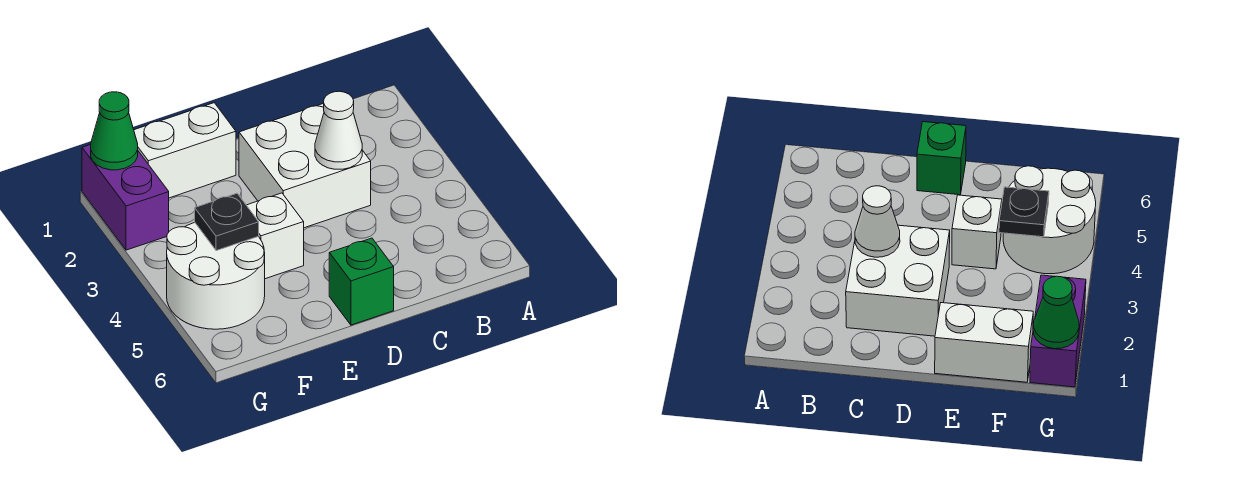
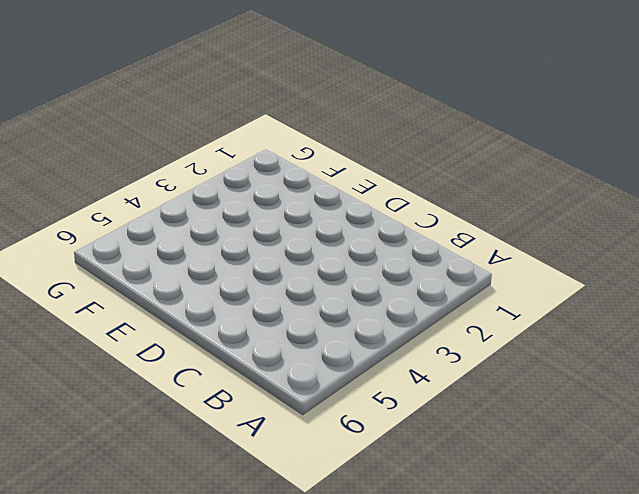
none -> white brick C2:D3 level 1
none -> green brick D6 level 1

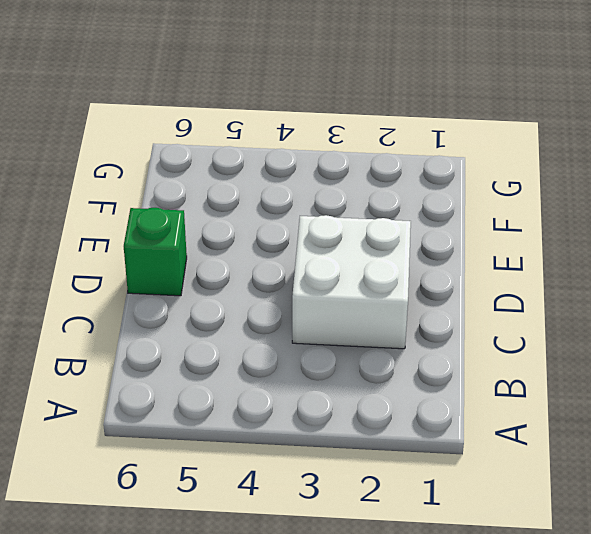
none -> white brick E1:F1 level 1
none -> white brick E4 level 1

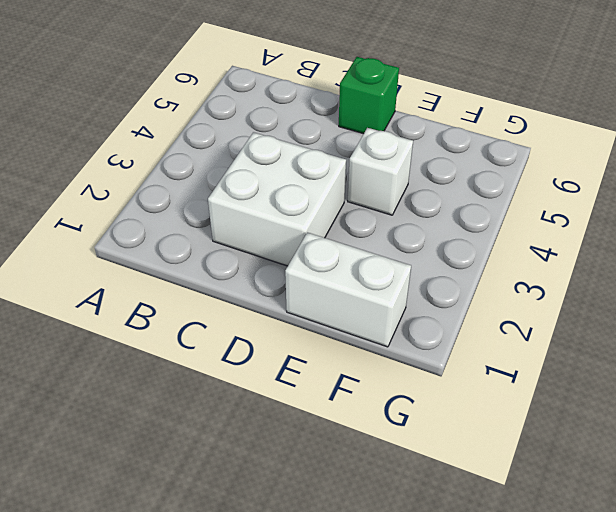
none -> white round brick F4:G5 level 1
none -> purple brick G1:G2 level 1

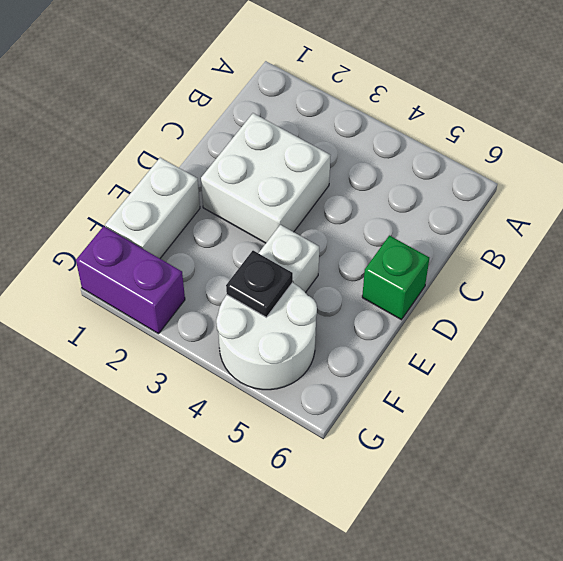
none -> white cone C3 level 2
none -> green cone G1 level 2

